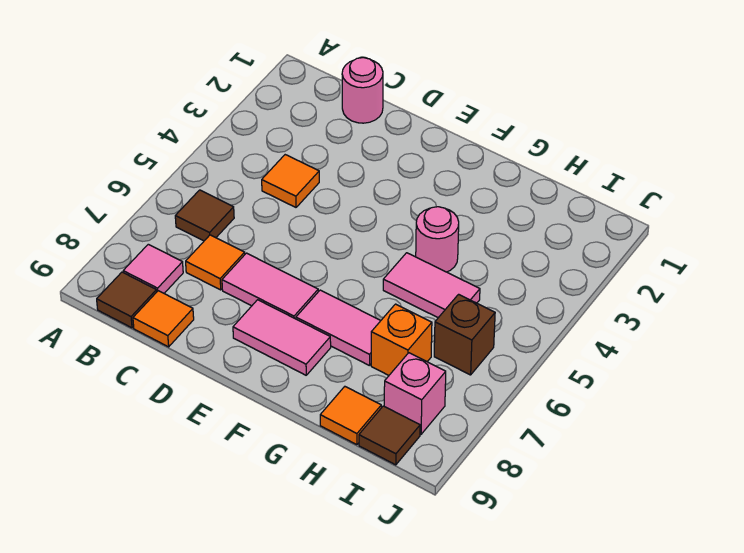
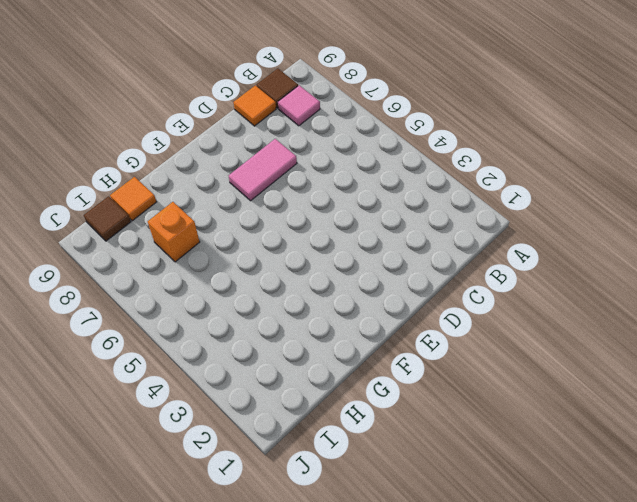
none -> brown tile B6 level 1
none -> pink round brick C1 level 1
none -> orange tile C4 level 1

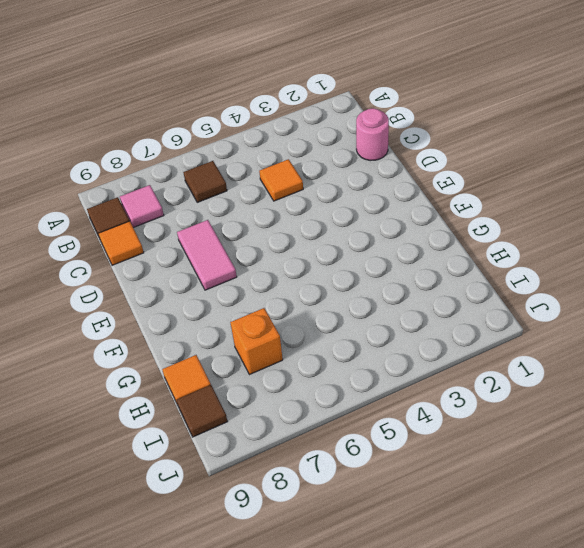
none -> orange tile C7 level 1
none -> pink tile E8:F8 level 1
none -> pink tile F7:G7 level 1

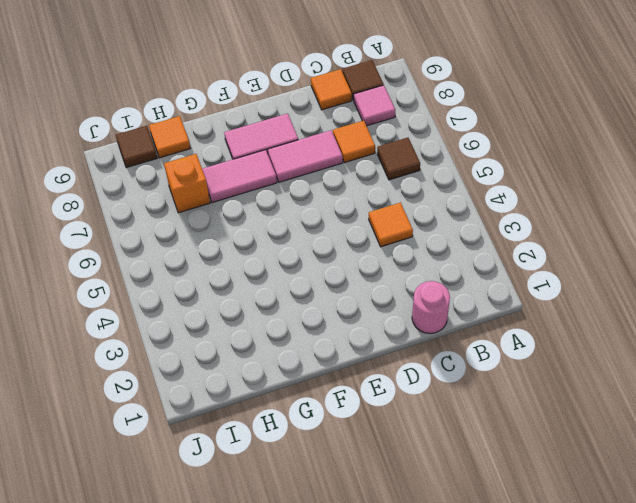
none -> pink round brick G4 level 1
none -> pink tile G5:H5 level 1
none -> brown brick I6 level 1

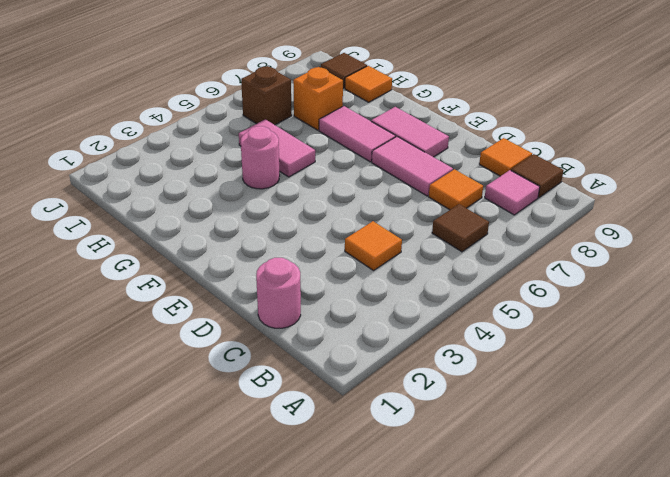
none -> pink brick I8 level 1

